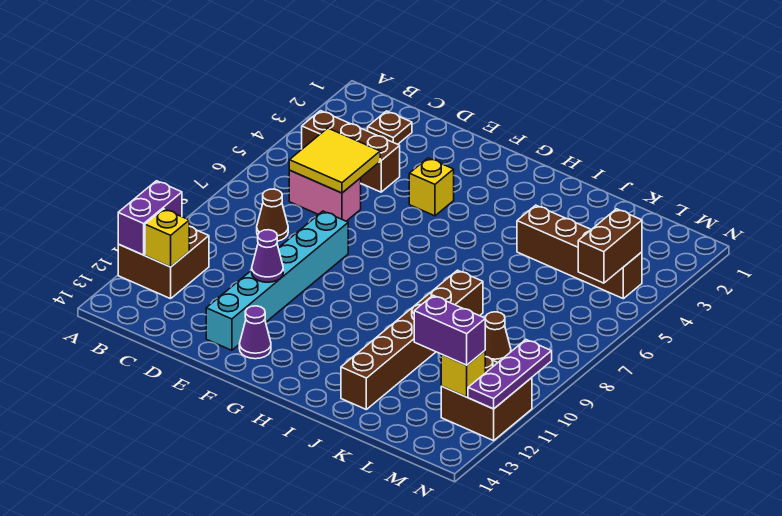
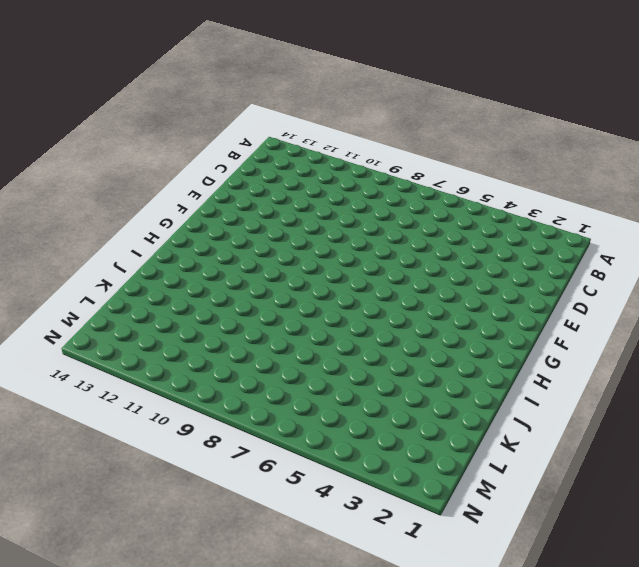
none -> brown brick A11:B12 level 1
none -> brown brick B4:D4 level 1
none -> brown plate C2 level 1

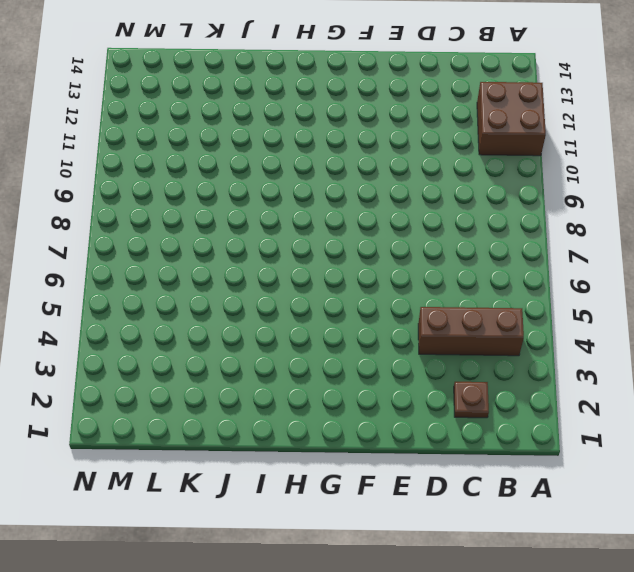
none -> pink brick C6:D6 level 1
none -> brown cone C8 level 1
none -> cyan brick E8:E13 level 1

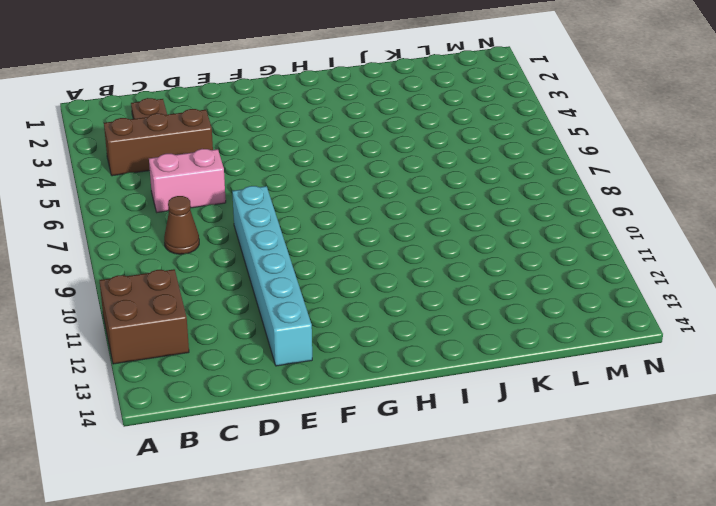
none -> yellow brick F4 level 1
none -> purple cone F13 level 1
none -> brown brick J4:M4 level 1

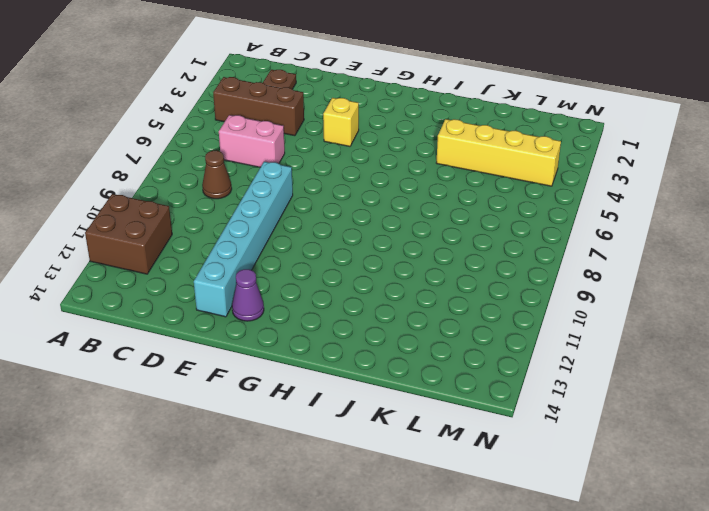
yellow brick J4:M4 level 1 -> brown brick J4:M4 level 1
none -> brown brick J8:J13 level 1
none -> brown cone L9 level 1
none -> brown brick M11:N12 level 1

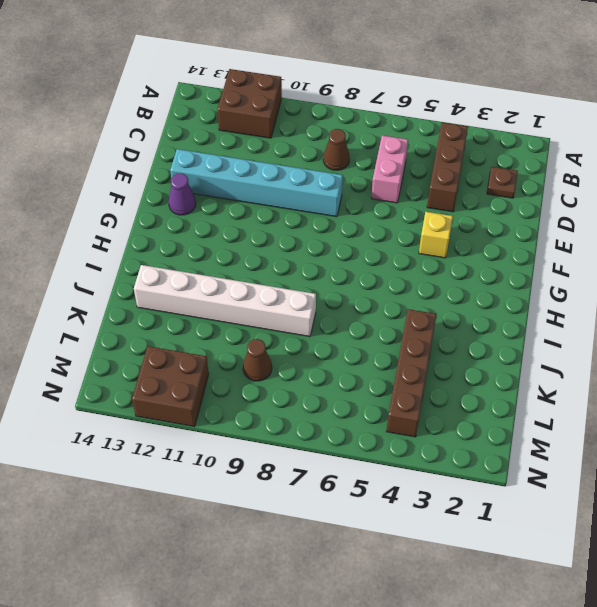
white brick J8:J13 level 1 -> brown brick J8:J13 level 1
none -> purple brick A11:A12 level 2
none -> yellow brick B12 level 2
none -> yellow tile C5:D6 level 2

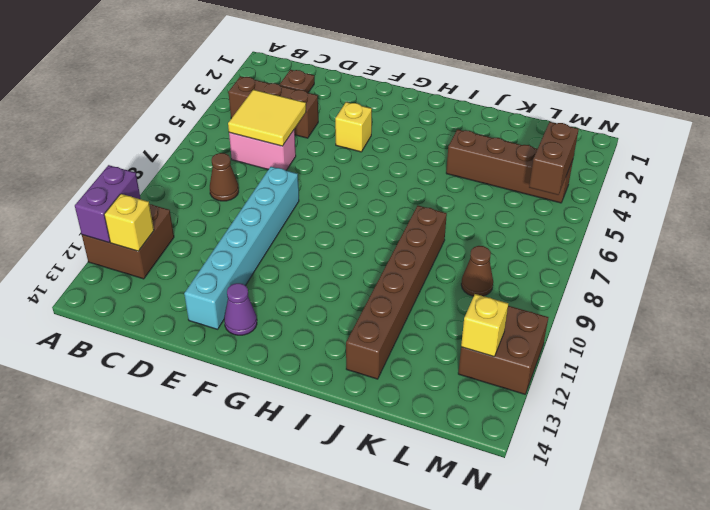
none -> purple cone E11 level 2
none -> purple plate N10:N12 level 2
none -> purple brick L12:M12 level 3

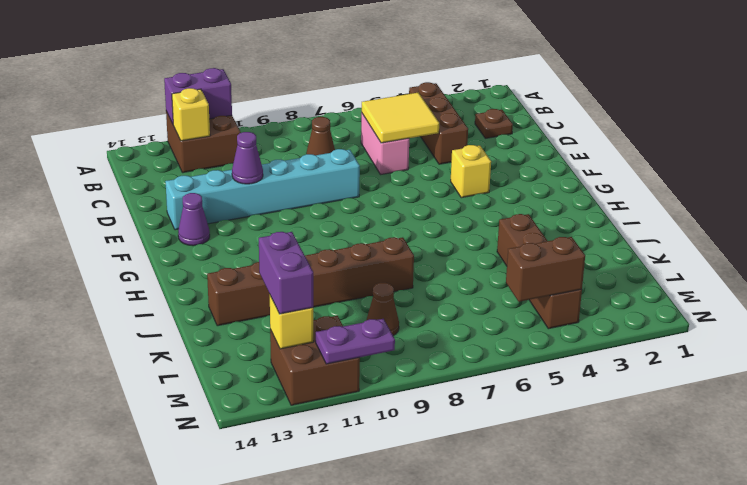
purple plate N10:N11 level 2 -> purple plate N10:N12 level 2

